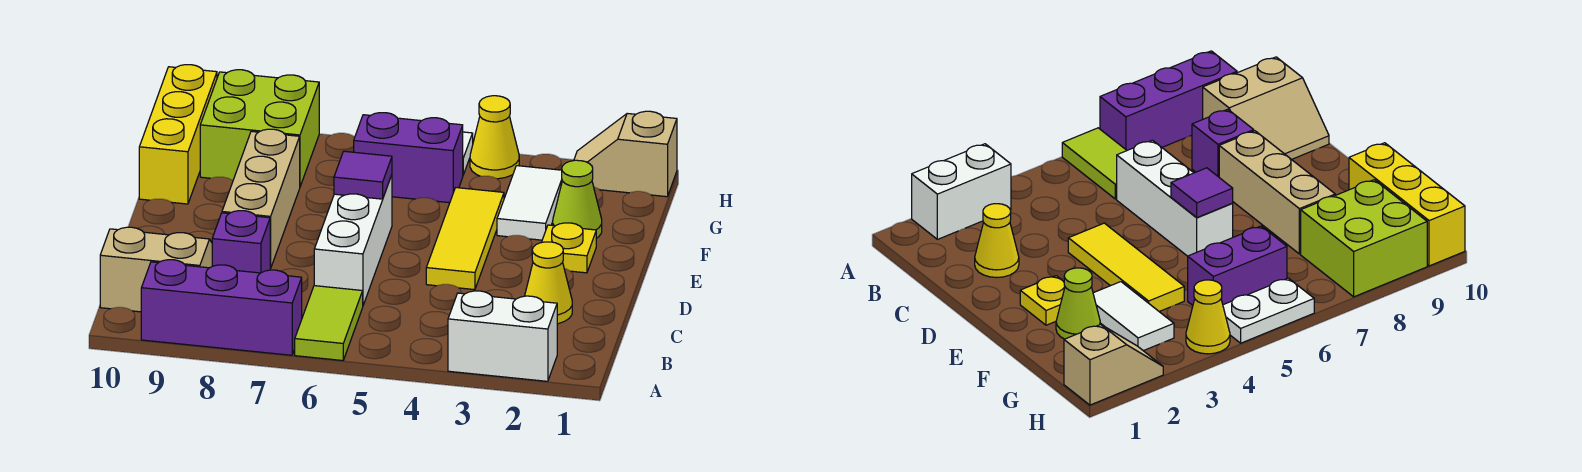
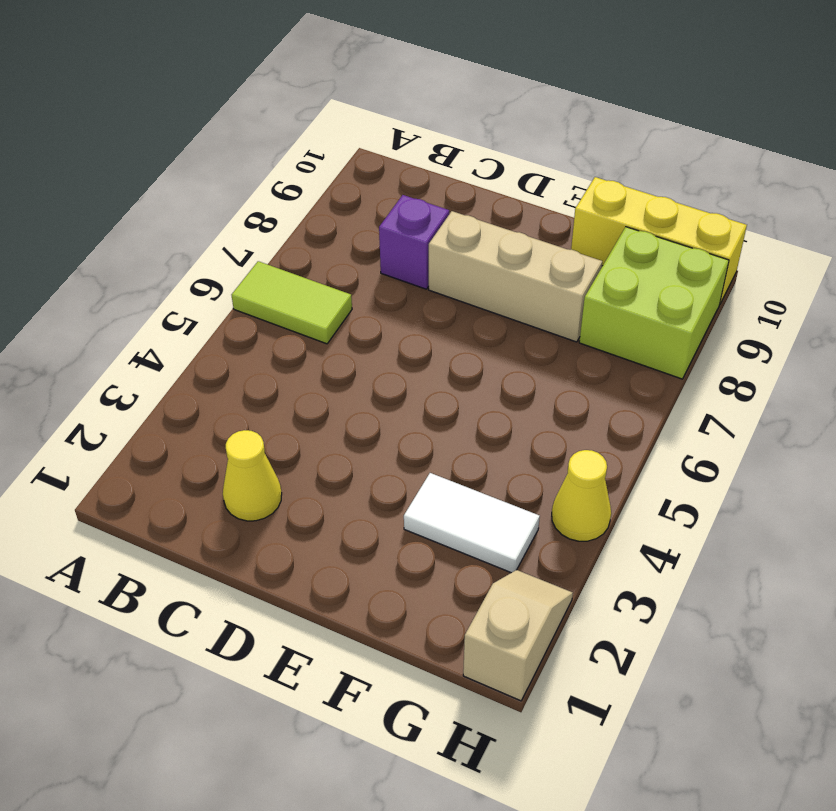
none -> white brick A2:A3 level 1
none -> purple brick A7:A9 level 1
none -> tan slope B9:C10 level 1 top B

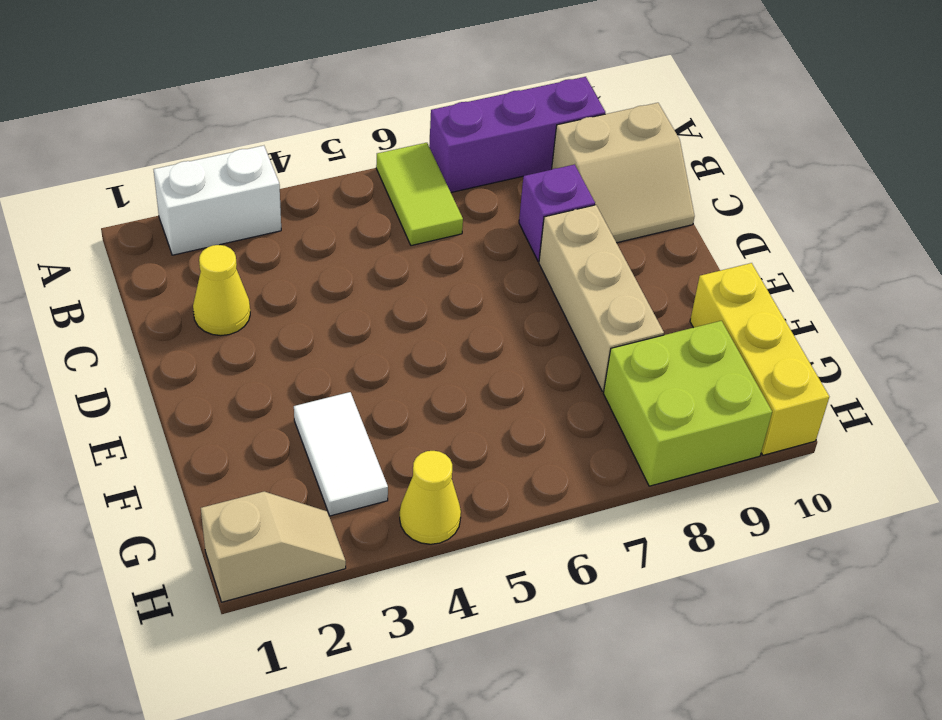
none -> white brick C6:E6 level 1
none -> yellow tile D4:F4 level 1
none -> yellow plate E2 level 1

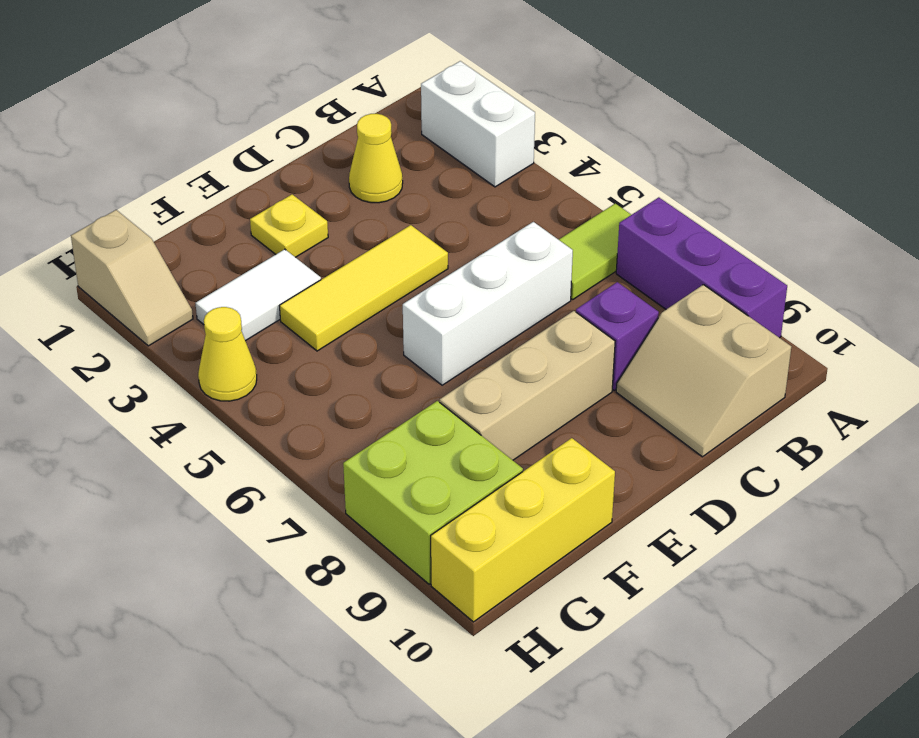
none -> lime cone F2 level 1
none -> purple brick G5:G6 level 1
none -> white plate H5:H6 level 1

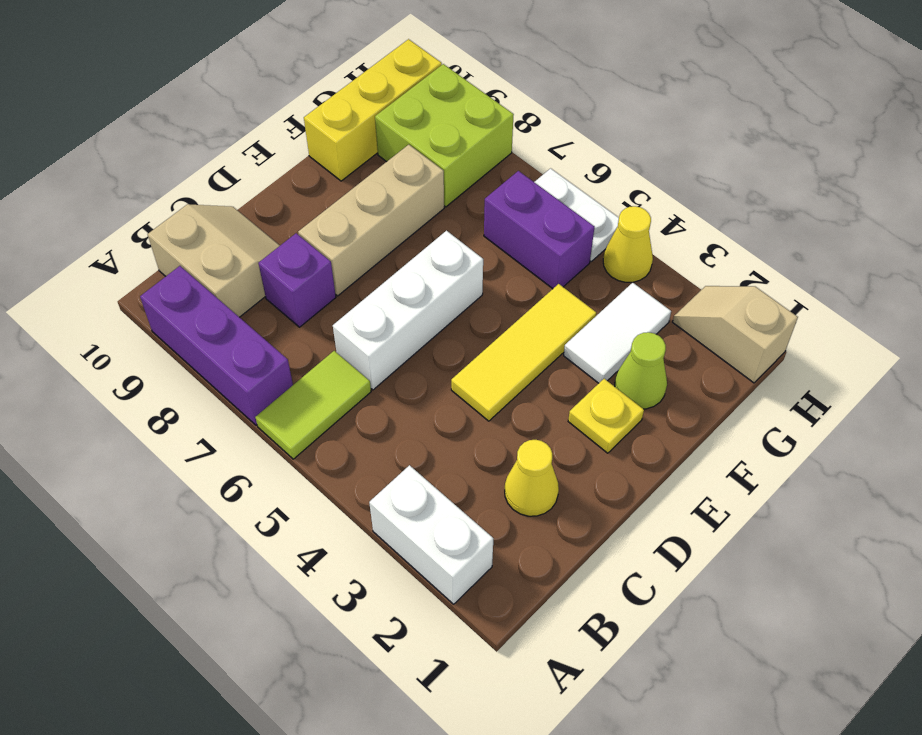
none -> purple tile E6 level 2

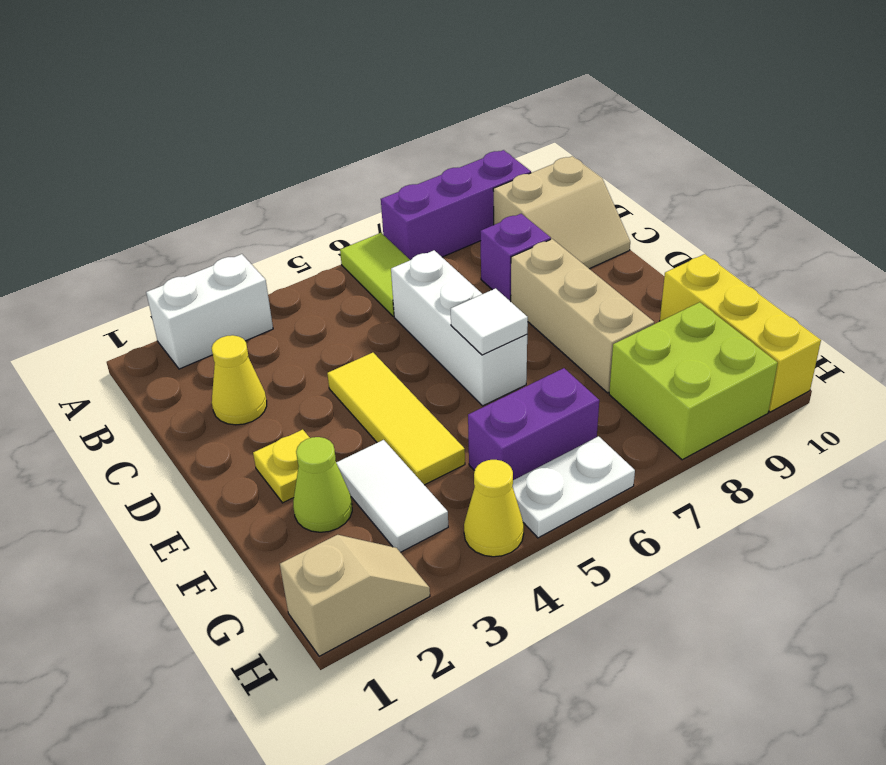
white tile E6 level 2 -> purple tile E6 level 2

